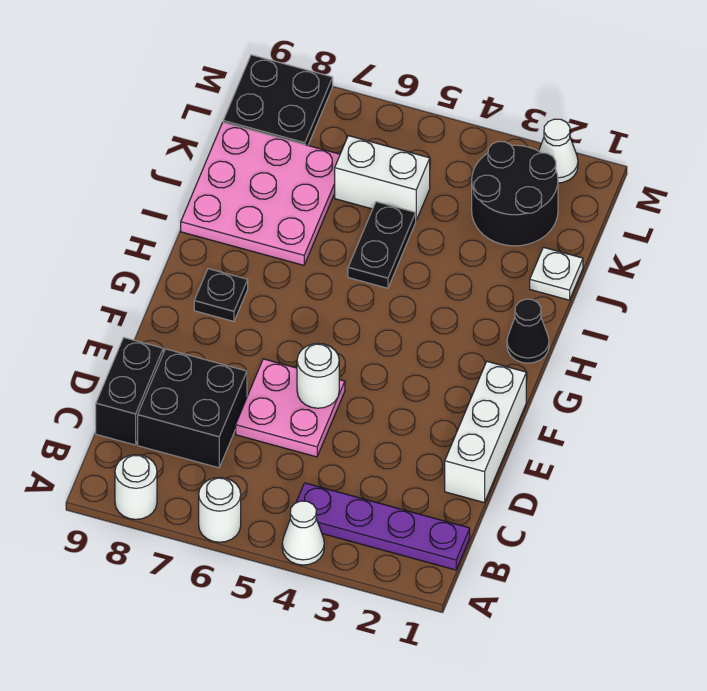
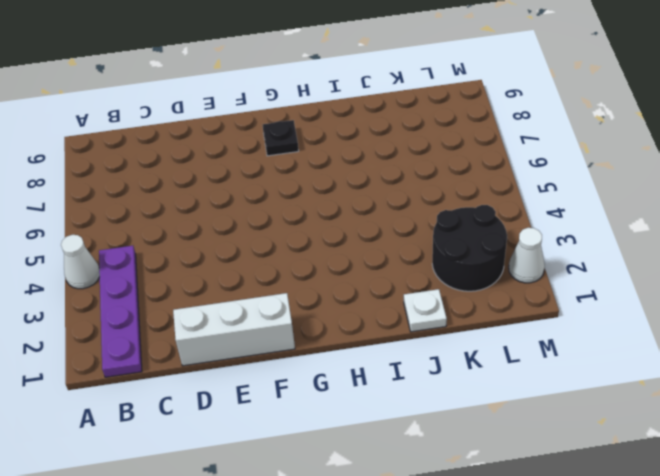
none -> white round brick A6 level 1
none -> white round brick A8 level 1
none -> black brick C7:D8 level 1

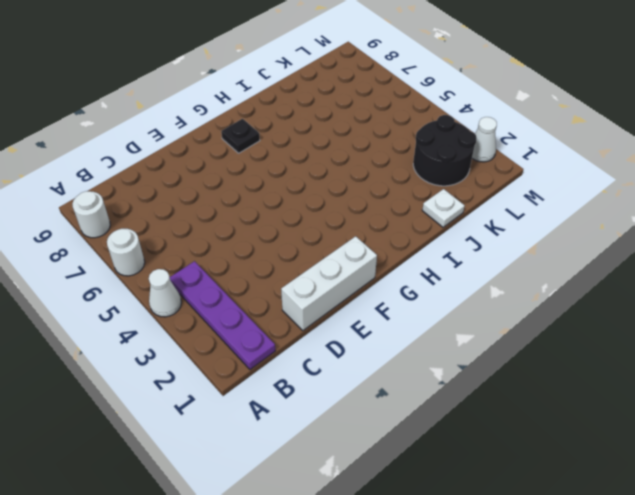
none -> black brick C7:D8 level 1
none -> black brick C9:D9 level 1
none -> pink plate D5:E6 level 1

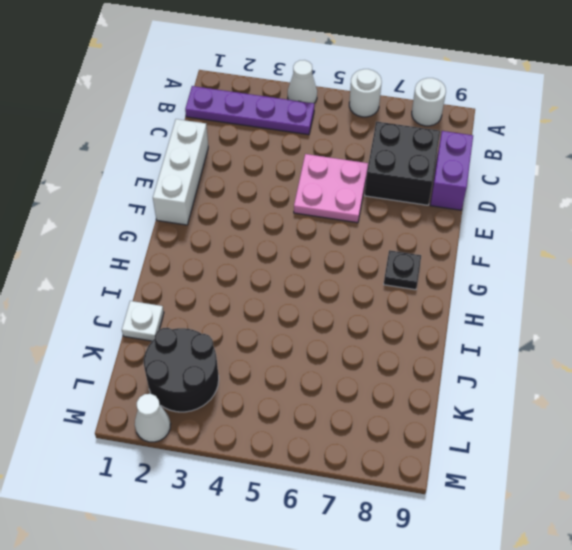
purple brick C9:D9 level 1 -> black brick C9:D9 level 1
none -> black cone H1 level 1
none -> black plate I5:J5 level 1
none -> pink plate I7:K9 level 1

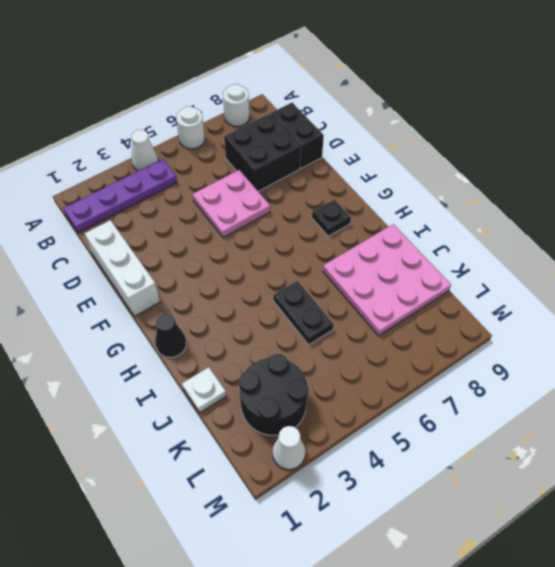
none -> white brick K5:K6 level 1
none -> black plate L8:M9 level 1
none -> white round brick E5 level 2

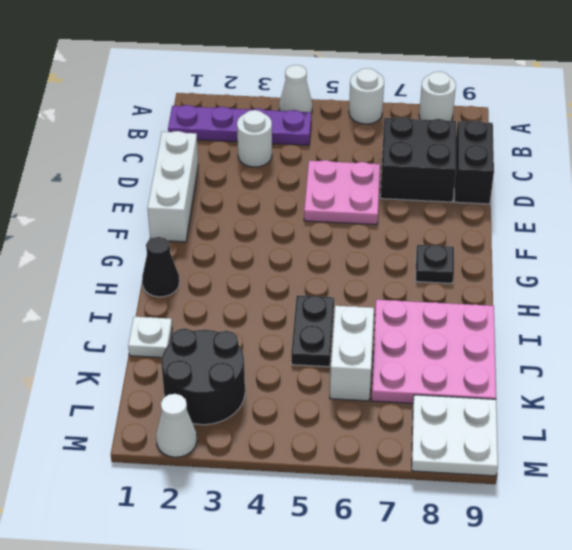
white round brick C3 level 1 -> white round brick E5 level 2
white brick J6:K6 level 1 -> white brick K5:K6 level 1
white plate L8:M9 level 1 -> black plate L8:M9 level 1

